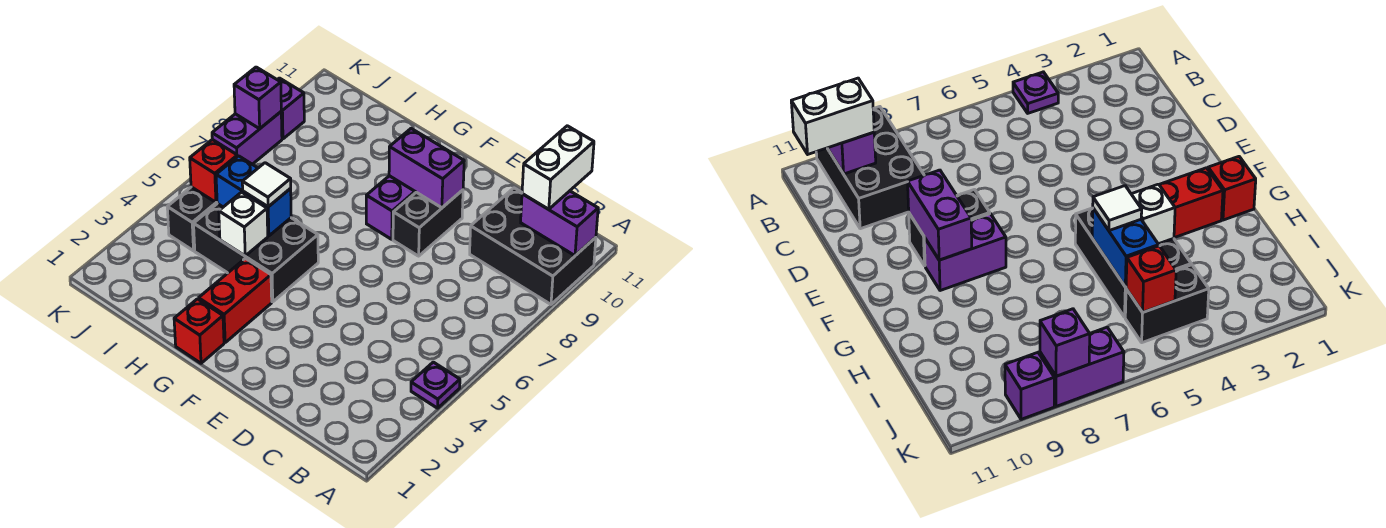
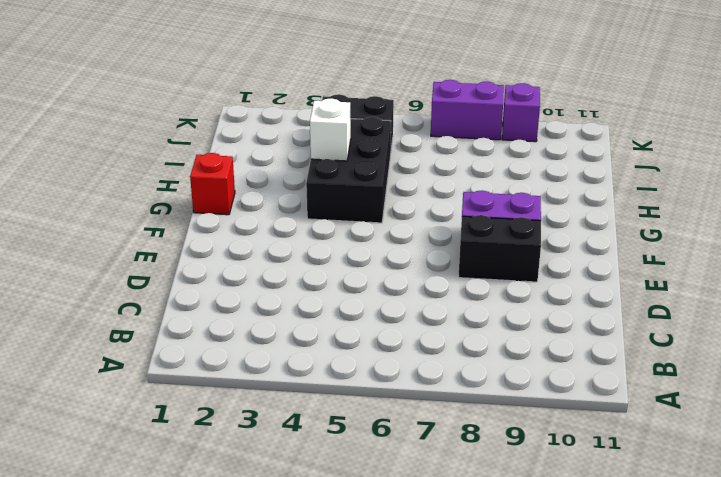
none -> purple plate A4 level 1
none -> black brick A9:C10 level 1
none -> red brick G2:G3 level 1

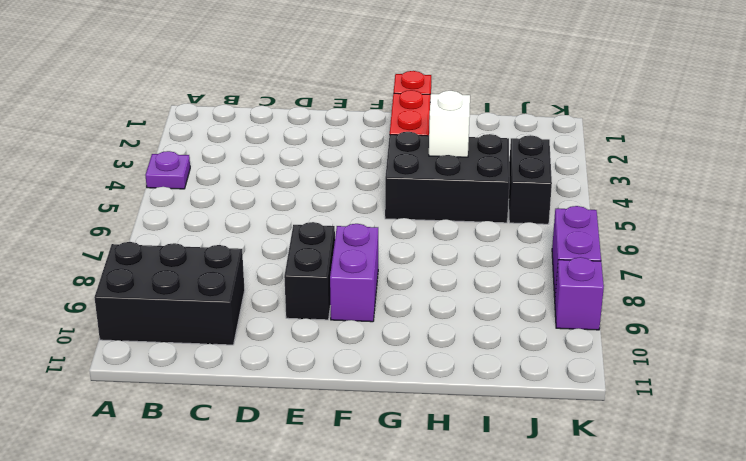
none -> purple brick A10:B10 level 2
none -> purple brick E9:F9 level 2
none -> blue brick H5:I5 level 2

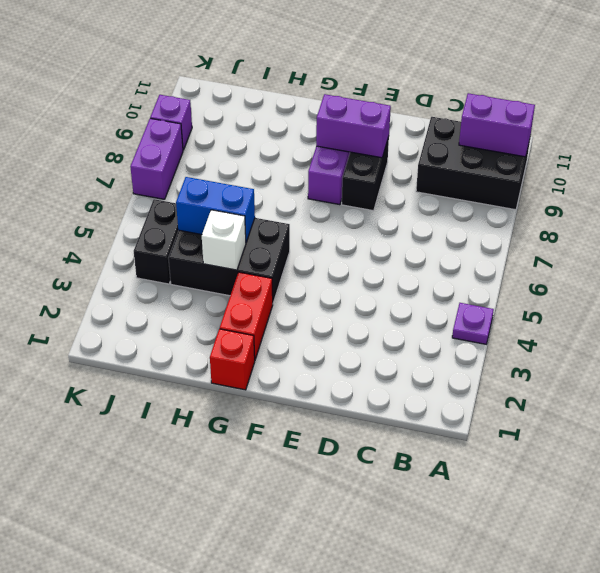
none -> red brick J5 level 2
none -> purple brick K8 level 2
none -> white brick B10:B11 level 3

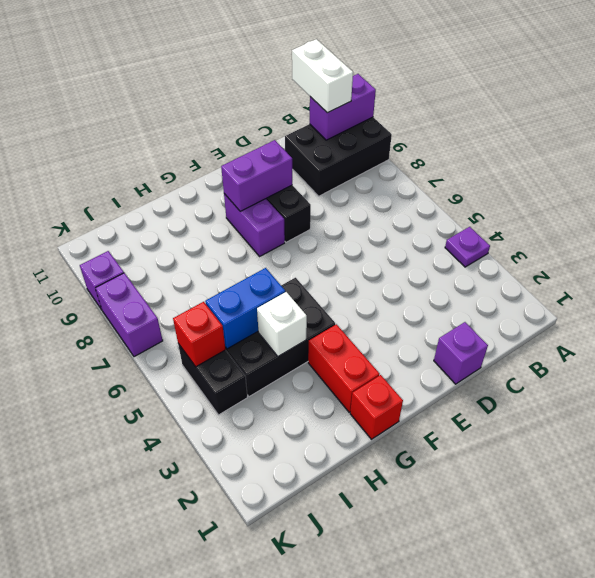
purple brick D1 level 1 -> purple brick K8 level 2
none -> white tile H5 level 3

